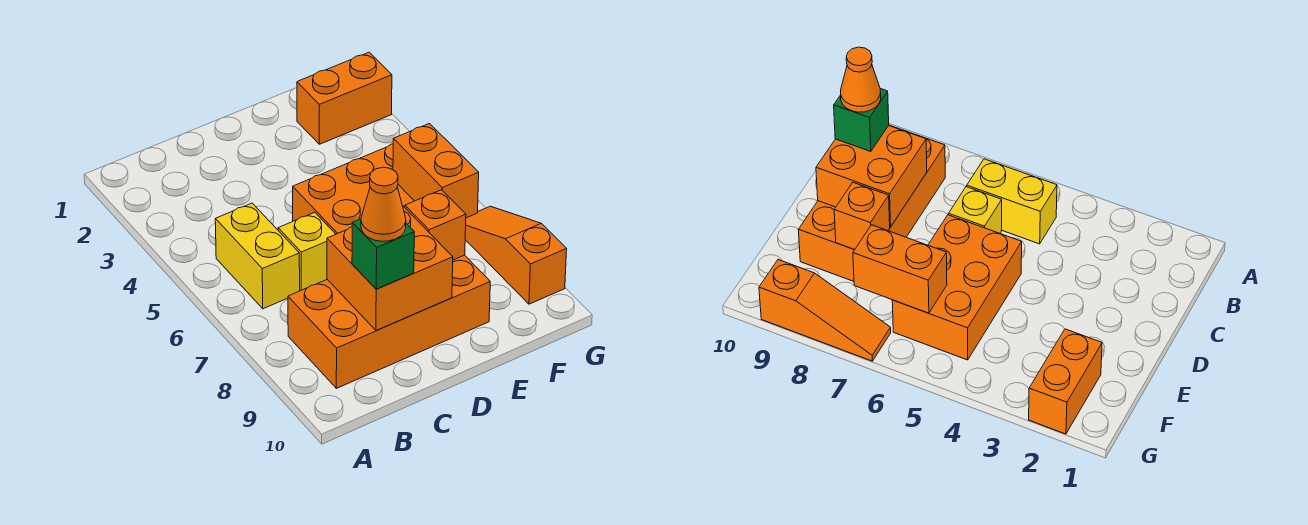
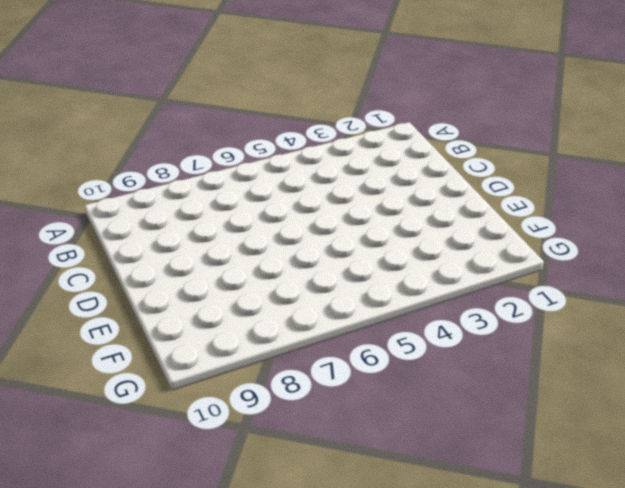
none -> yellow brick B5:B6 level 1
none -> orange brick B8:E9 level 1

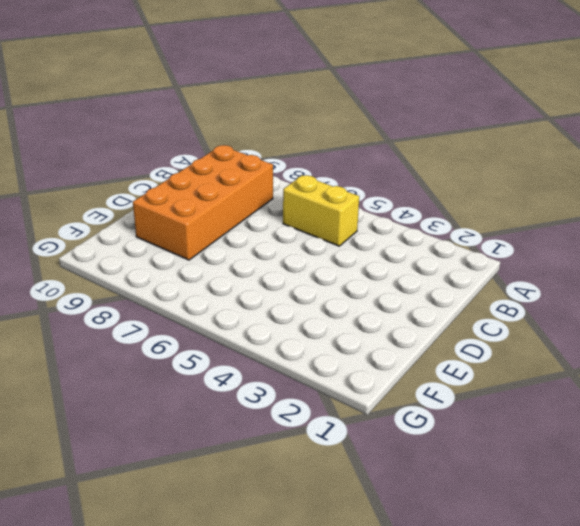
none -> yellow brick C6 level 1
none -> orange brick D5:F6 level 1

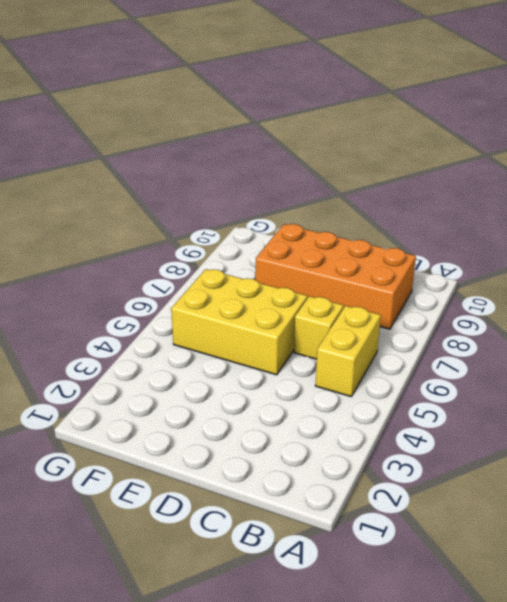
yellow brick D5:F6 level 1 -> orange brick D5:F6 level 1
none -> orange brick F2:G2 level 1
none -> orange slope G7:G9 level 1 top 9

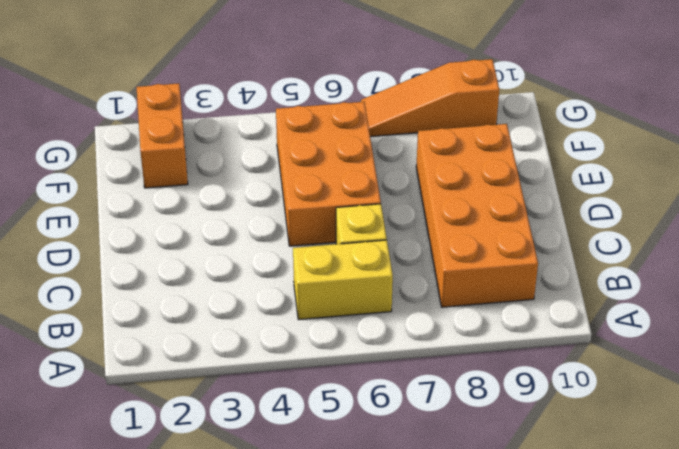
none -> orange brick C8:D9 level 2
none -> orange brick E8 level 2

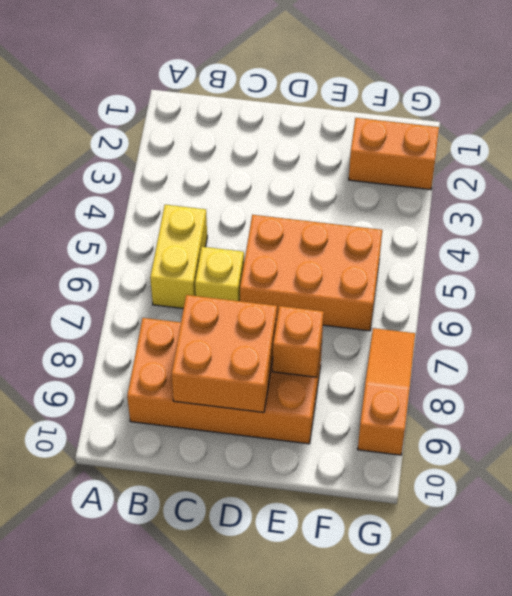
none -> orange brick F6:F7 level 2
none -> green brick C9 level 3

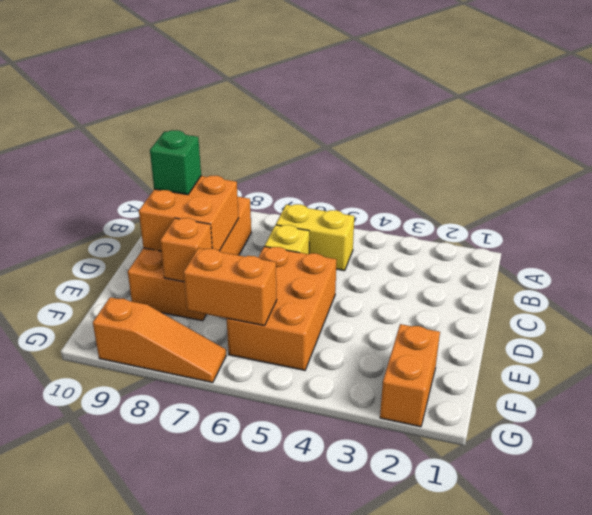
none -> orange cone C9 level 4

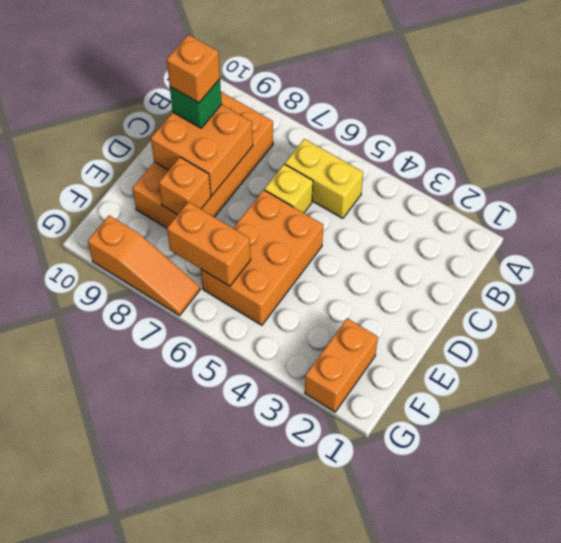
orange brick C9 level 4 -> orange cone C9 level 4

